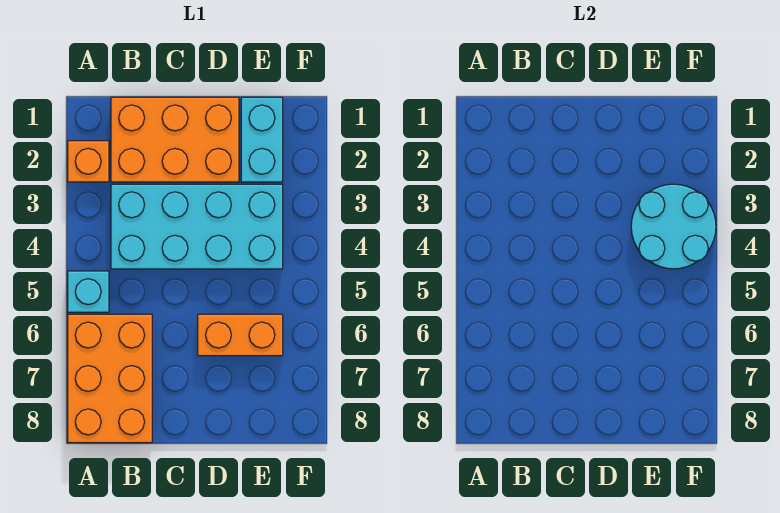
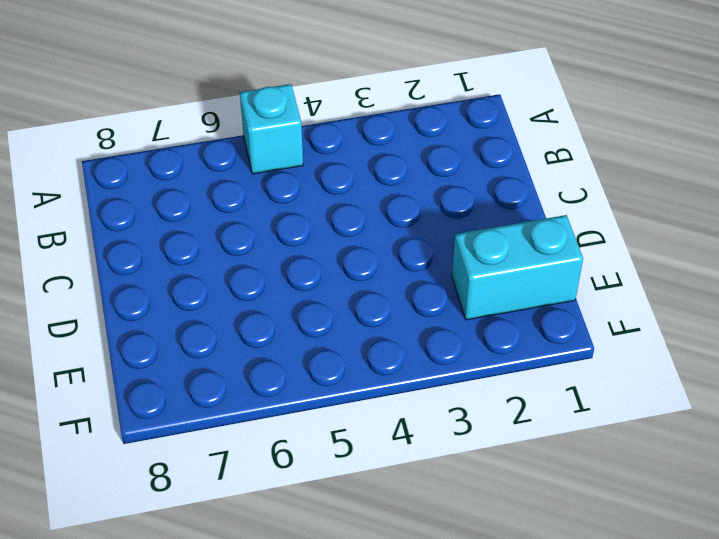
none -> orange brick A2 level 1
none -> orange brick A6:B8 level 1

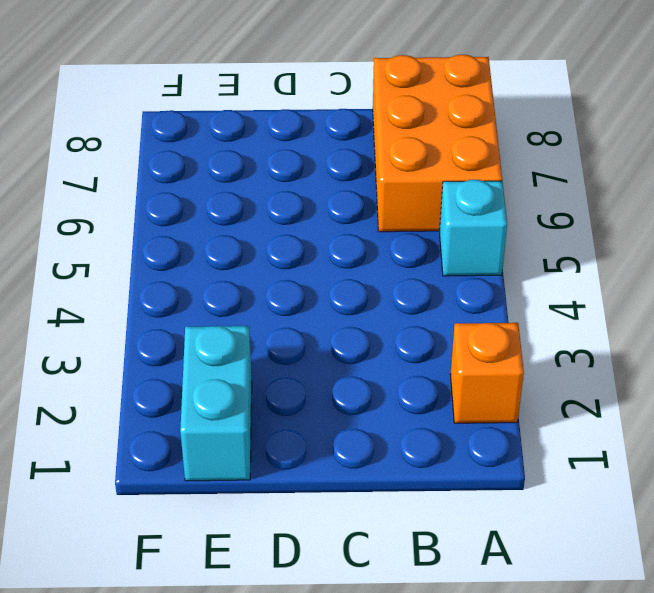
none -> orange brick B1:D2 level 1
none -> cyan brick B3:E4 level 1

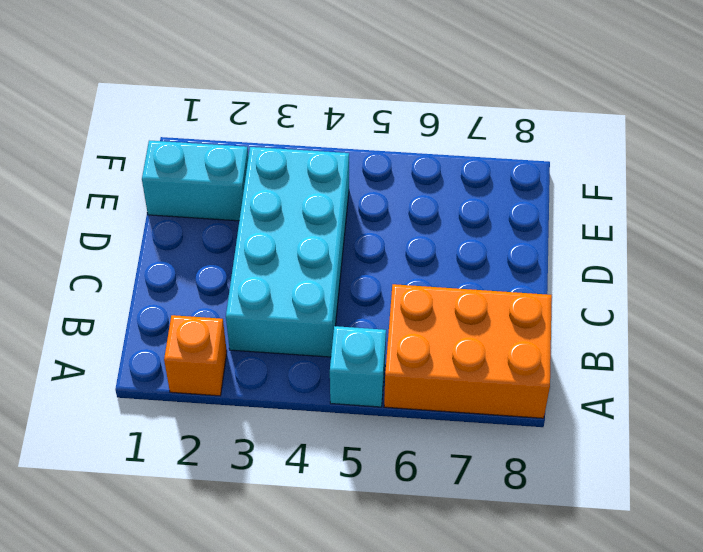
none -> orange brick B1:D2 level 1
none -> orange brick D6:E6 level 1

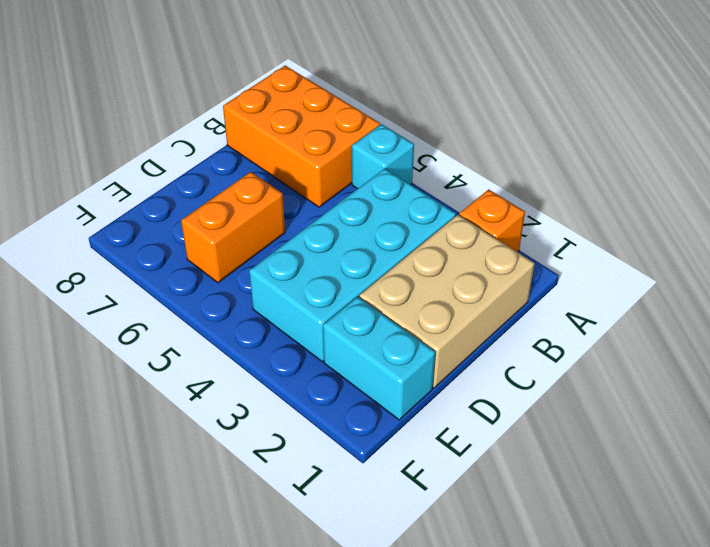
tan brick B1:D2 level 1 -> orange brick B1:D2 level 1
none -> cyan round brick E3:F4 level 2

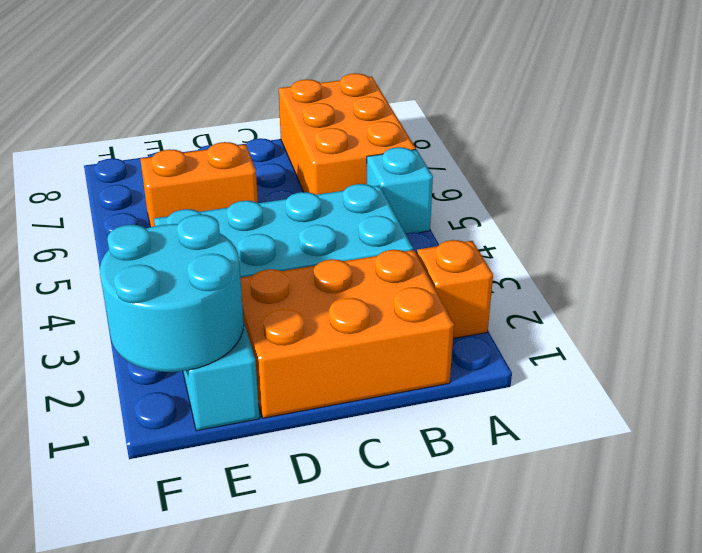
cyan round brick E1:F2 level 2 -> cyan round brick E3:F4 level 2

